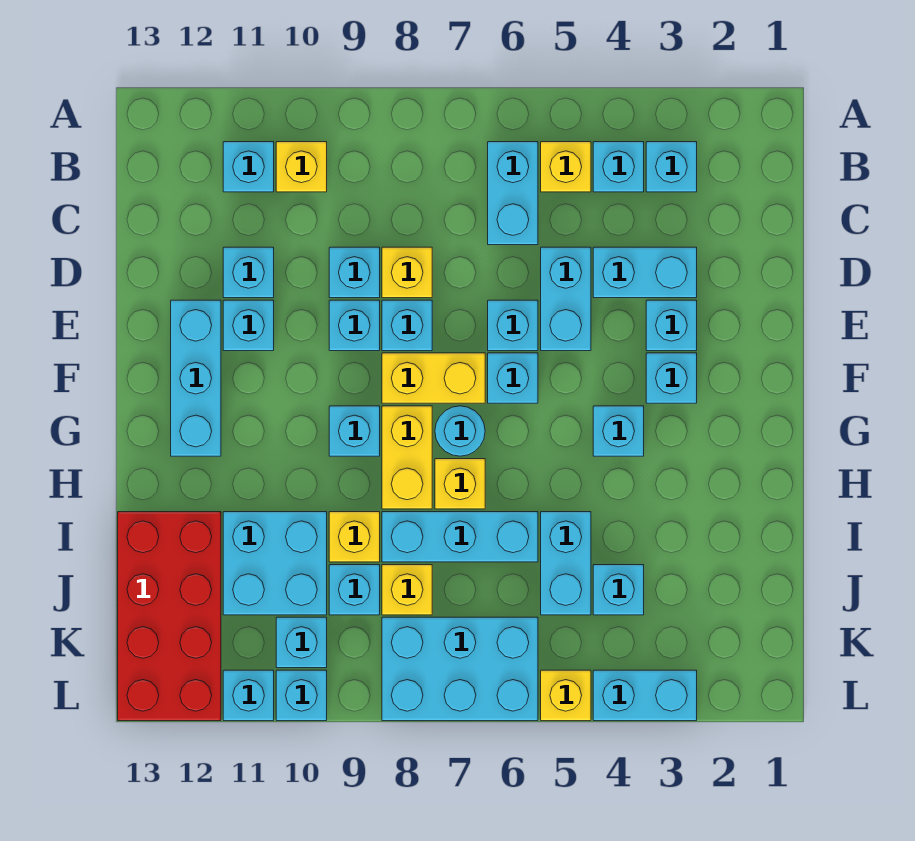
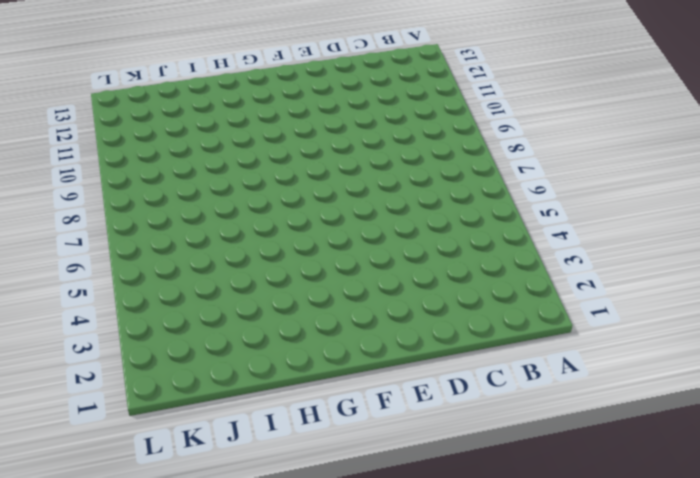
none -> cyan brick B3 level 1
none -> cyan brick B4 level 1
none -> yellow brick B5 level 1
none -> cyan brick B6:C6 level 1

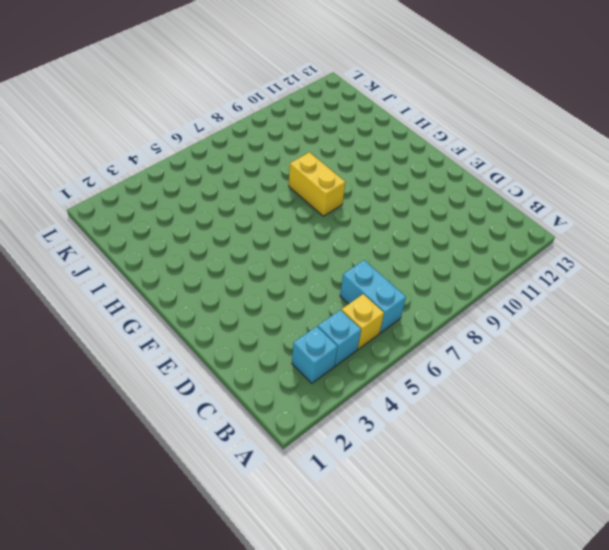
none -> yellow brick B10 level 1
none -> cyan brick B11 level 1
none -> cyan brick D3:D4 level 1
none -> cyan brick D5:E5 level 1

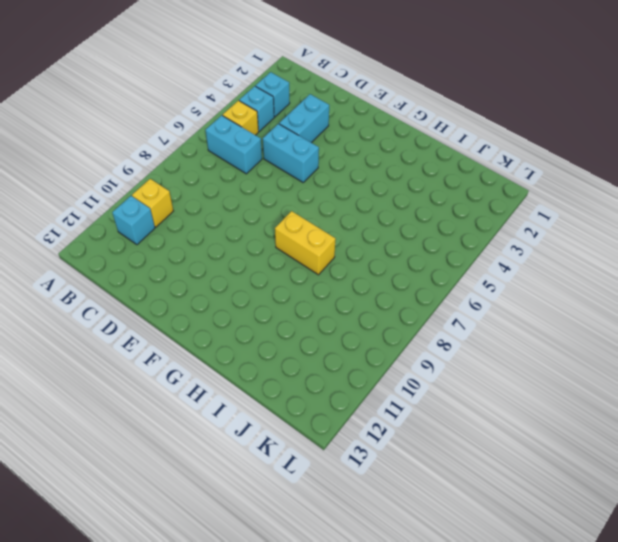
none -> yellow brick D8 level 1
none -> cyan brick D9 level 1
none -> cyan brick D11 level 1
none -> cyan brick E3 level 1

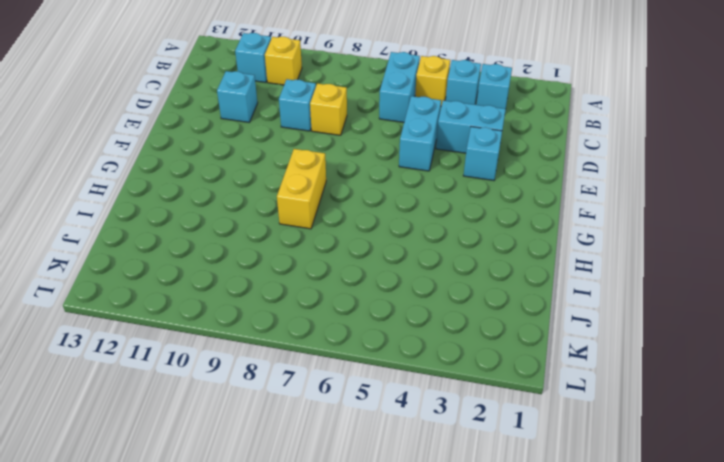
none -> cyan brick E6 level 1
none -> cyan brick E8 level 1
none -> cyan brick E9 level 1
none -> cyan brick E11 level 1

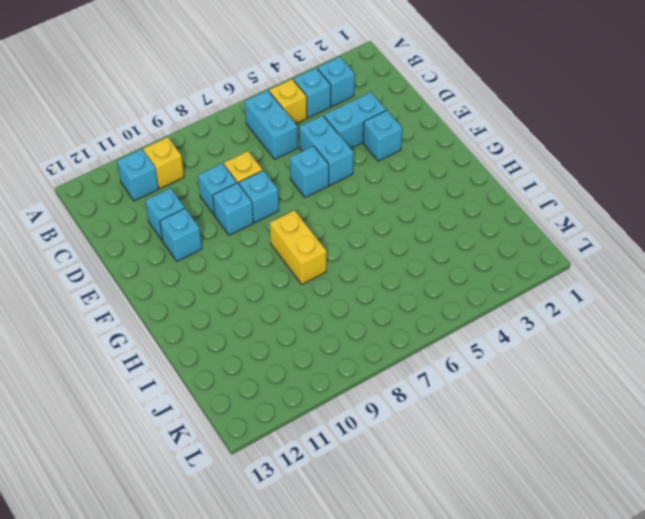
none -> cyan brick E12:G12 level 1
none -> cyan brick F3 level 1
none -> cyan brick F6 level 1
none -> yellow brick F7:F8 level 1

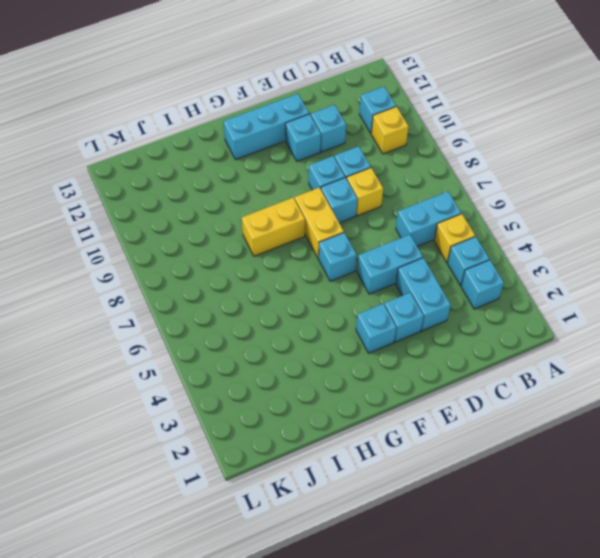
none -> cyan brick E6 level 1
none -> cyan brick G4 level 1
none -> cyan round brick G7 level 1
none -> cyan brick G9 level 1

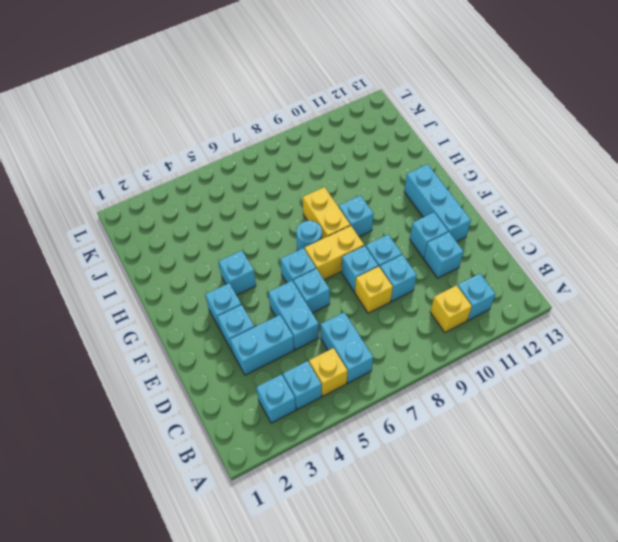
none -> yellow brick H7 level 1
none -> cyan brick I5:J5 level 1
none -> cyan brick I6:I8 level 1
none -> yellow brick I9 level 1

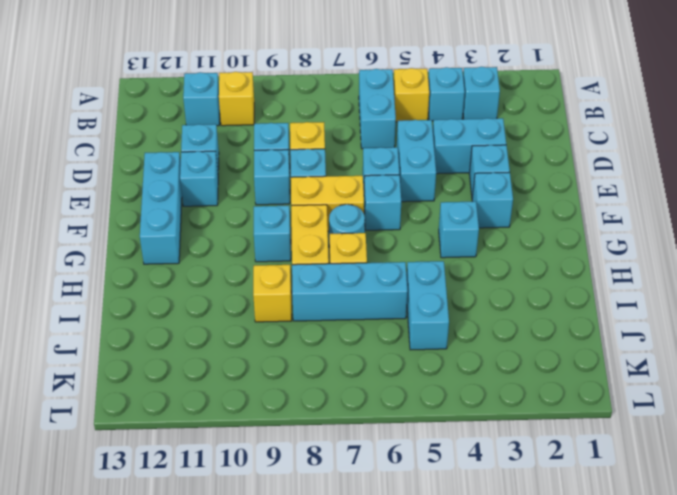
none -> cyan brick I10:J11 level 1
none -> red brick I12:L13 level 1
none -> cyan brick J4 level 1
none -> yellow brick J8 level 1

